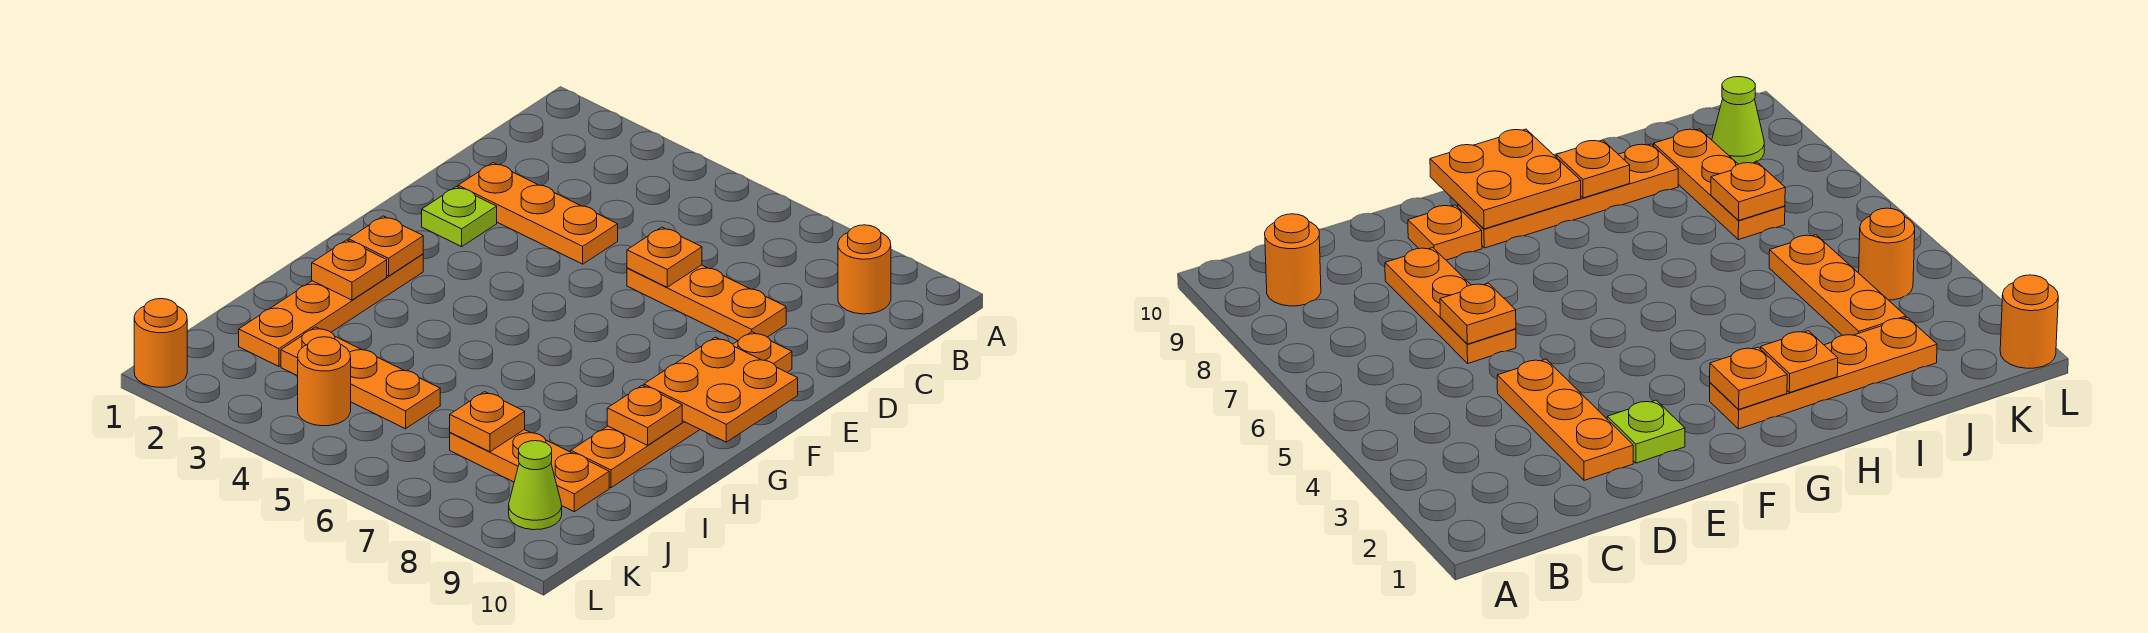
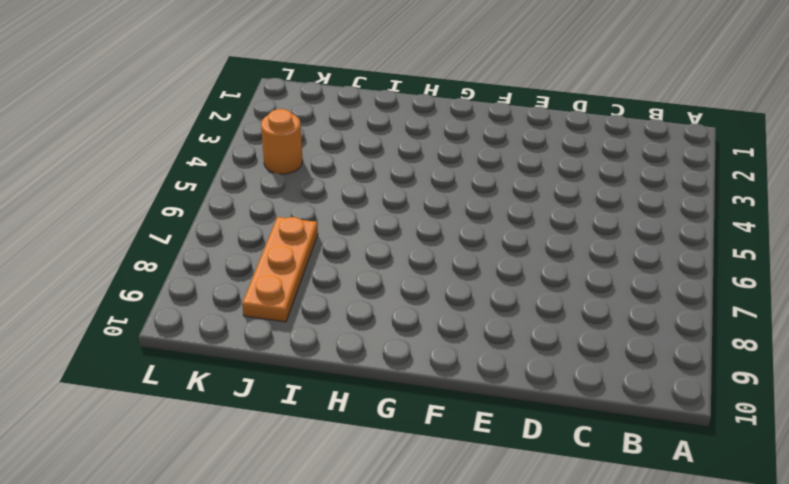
none -> orange round brick B9 level 1
none -> orange plate D2:D4 level 1
none -> orange plate D6:D8 level 1

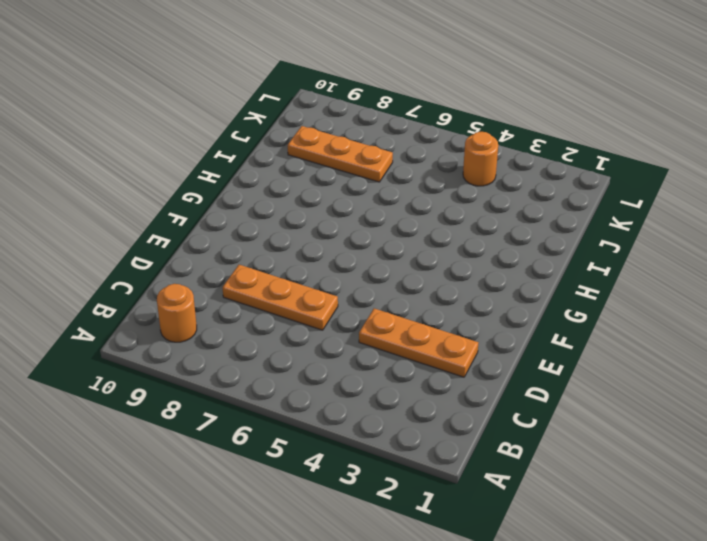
none -> lime plate E2 level 1
none -> orange plate E9 level 1
none -> orange plate F9:I9 level 1

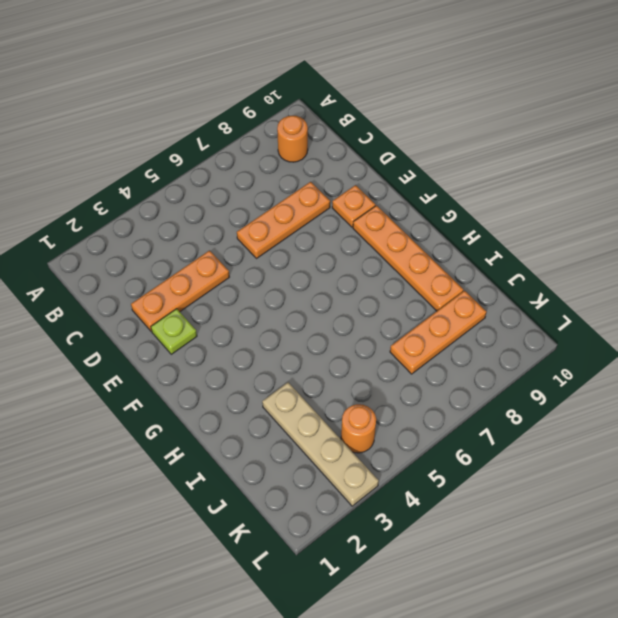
tan plate I3:L3 level 1 -> orange plate J3:J5 level 1
none -> orange plate G2:J2 level 1
none -> lime cone K9 level 1
none -> orange round brick L1 level 1

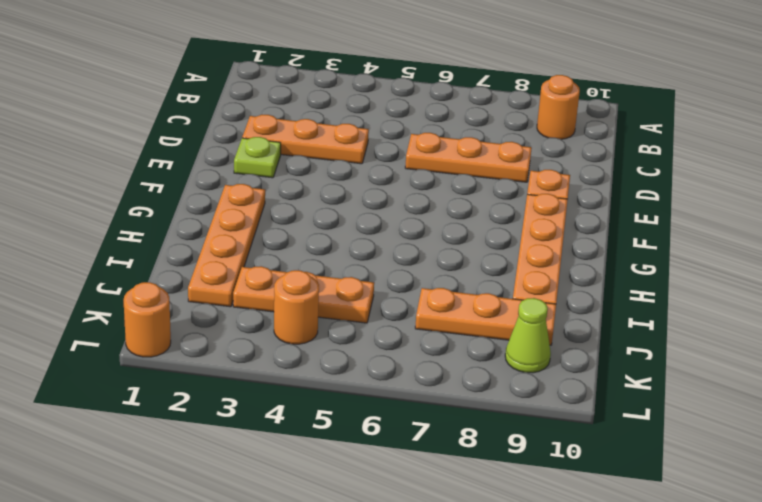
none -> orange plate D6 level 2
none -> orange plate F9:G10 level 2
none -> orange plate G2 level 2

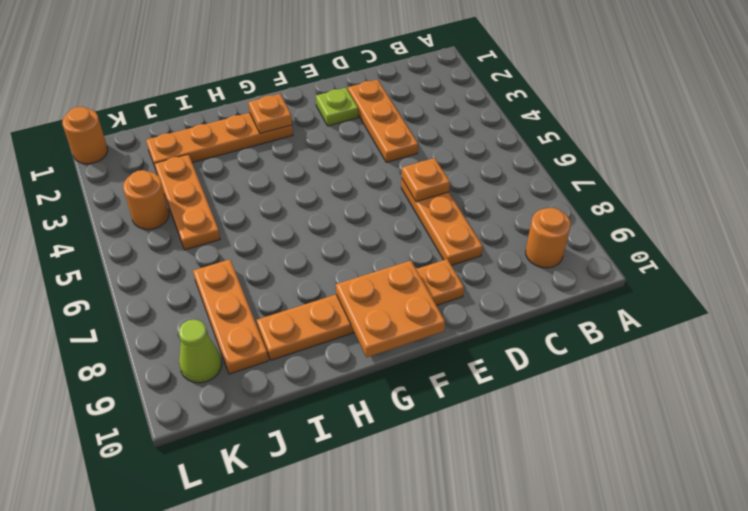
none -> orange plate H2 level 2
none -> orange plate H9 level 2
none -> orange plate J7 level 2

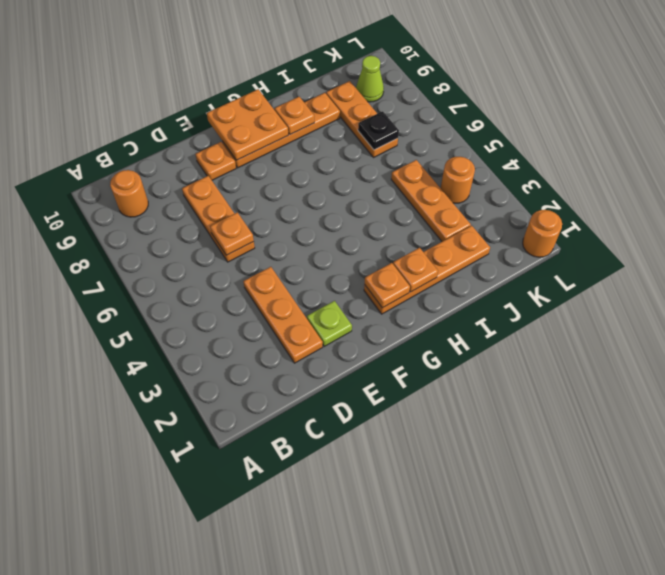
black plate J7 level 2 -> orange plate J7 level 2

